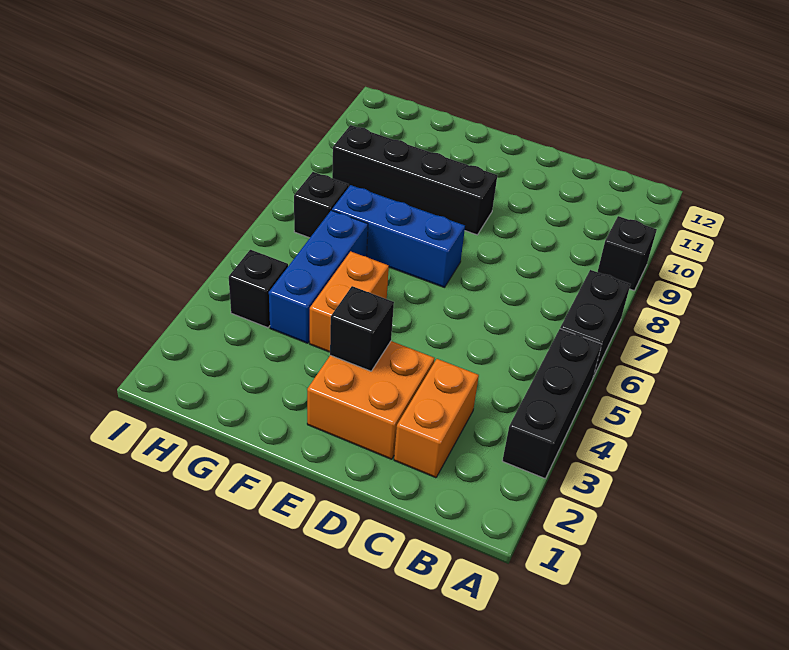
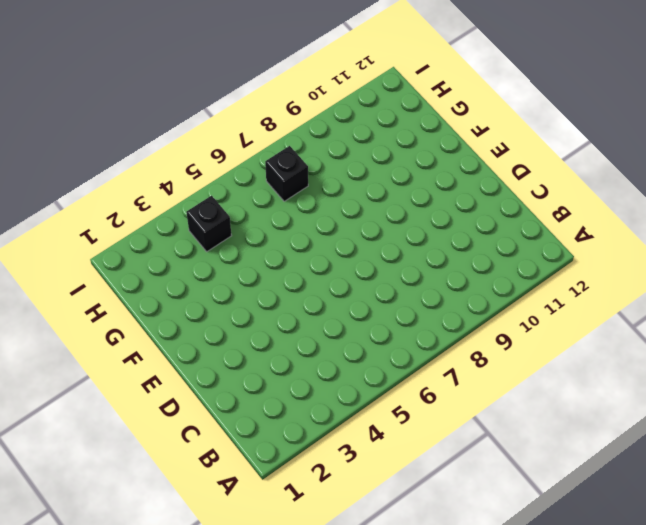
none -> black brick A3:A5 level 1
none -> black brick A6:A7 level 1
none -> black brick A9 level 1

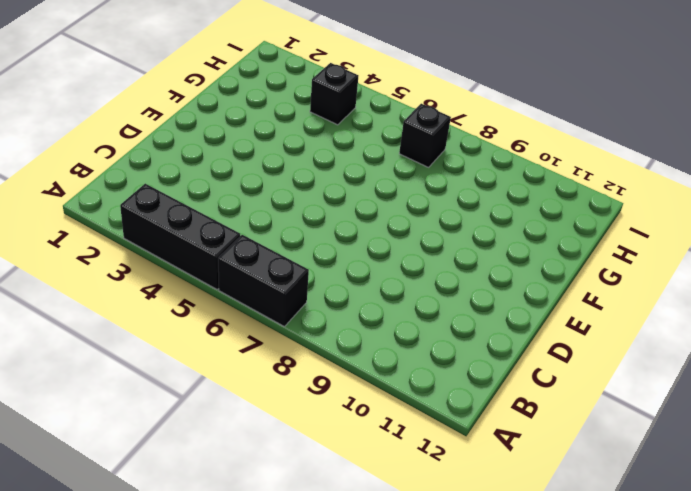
none -> black brick A9 level 1
none -> orange brick C2:C3 level 1
none -> orange brick D2:E3 level 1

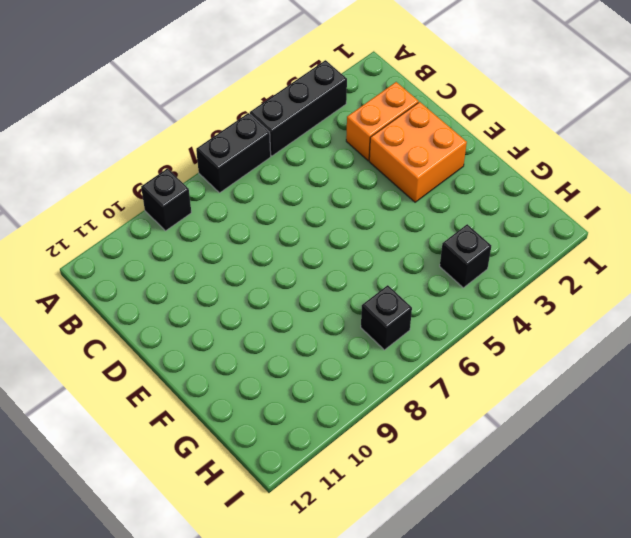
none -> blue brick E7:G7 level 1
none -> black brick E9:H9 level 1
none -> orange brick F4:F5 level 1

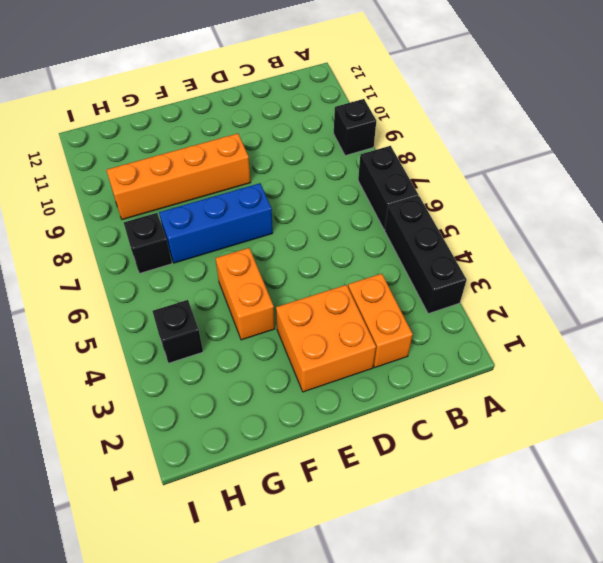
orange brick E9:H9 level 1 -> black brick E9:H9 level 1
none -> blue brick G4:G6 level 1
none -> black brick E3 level 2

